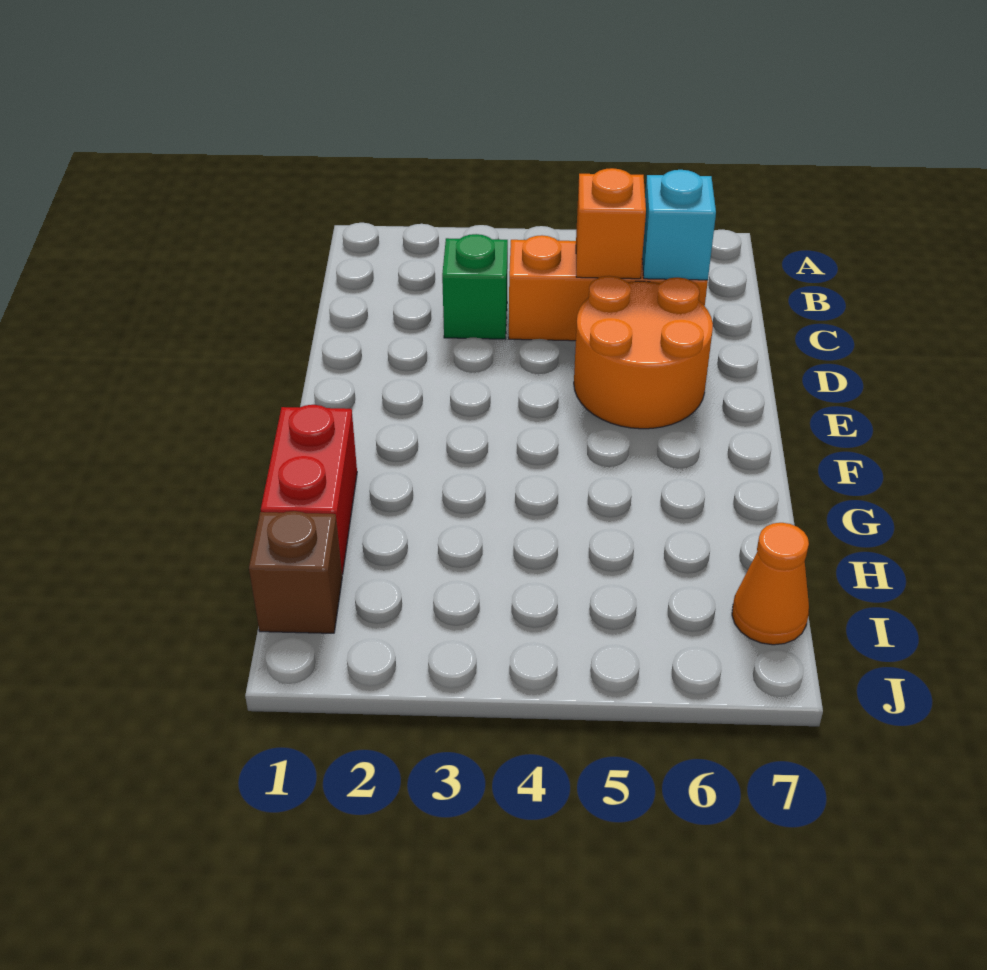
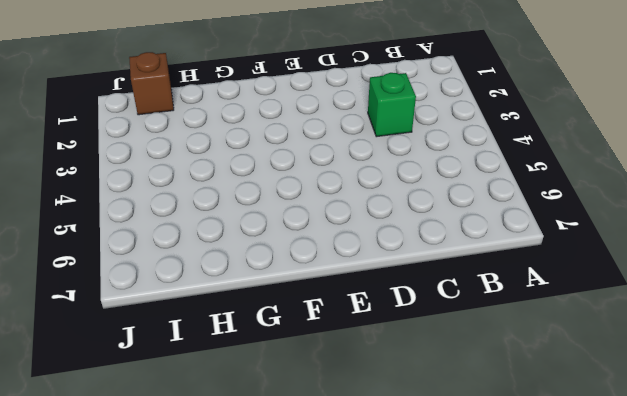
none -> orange brick C4:C6 level 1
none -> orange round brick D5:E6 level 1

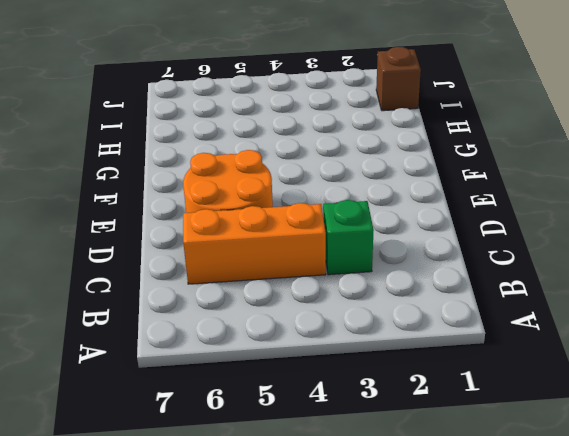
none -> red brick G1:H1 level 1
none -> orange cone I7 level 1

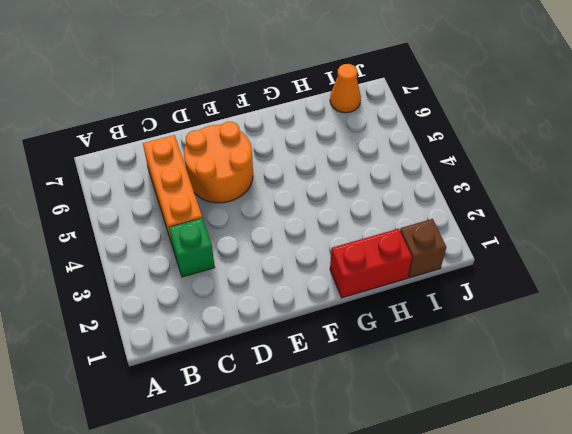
none -> orange brick C5 level 2
none -> cyan brick C6 level 2

